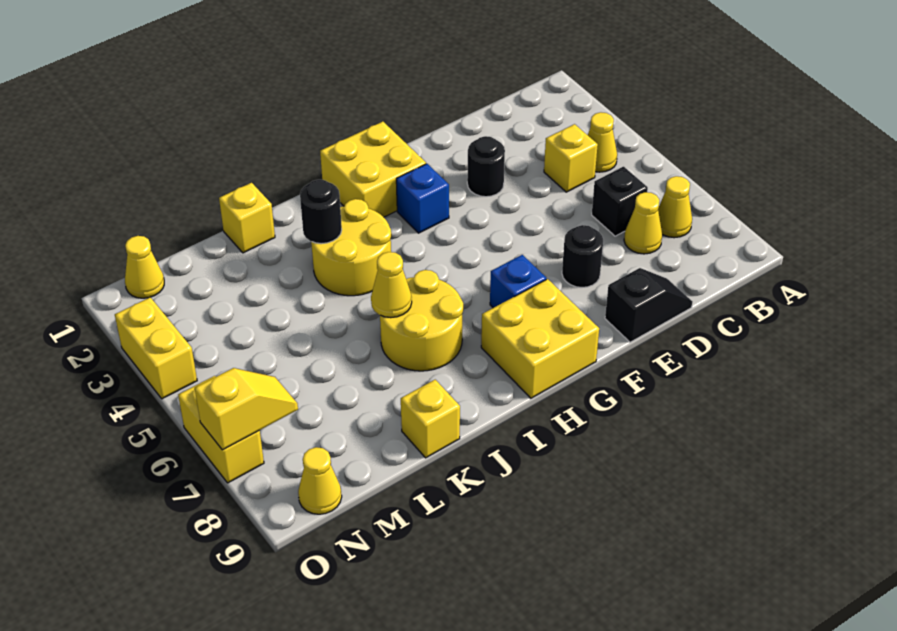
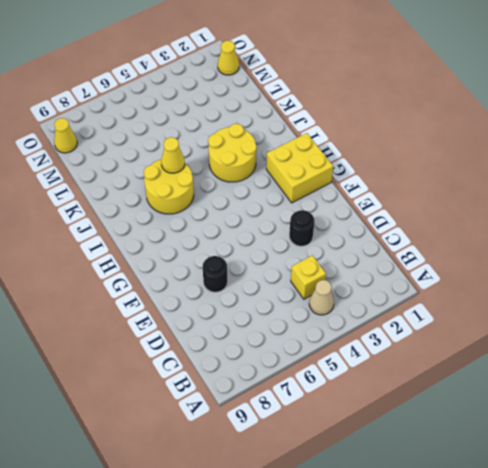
tan cone B4 level 1 -> yellow cone B4 level 1
none -> yellow cone B7 level 1
none -> black brick C6 level 1
none -> yellow cone C7 level 1

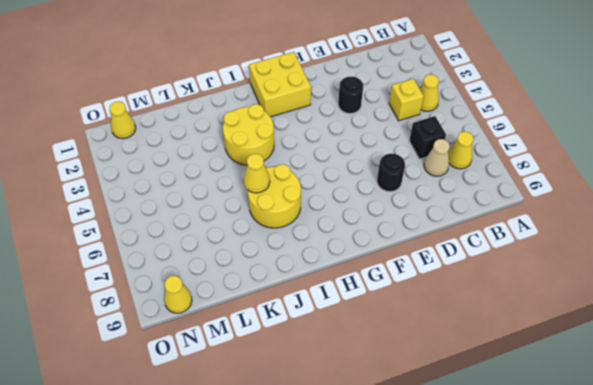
tan cone C7 level 1 -> yellow cone C7 level 1
none -> black slope D9:E9 level 1 top E
none -> blue brick G3 level 1
none -> blue brick G7 level 1

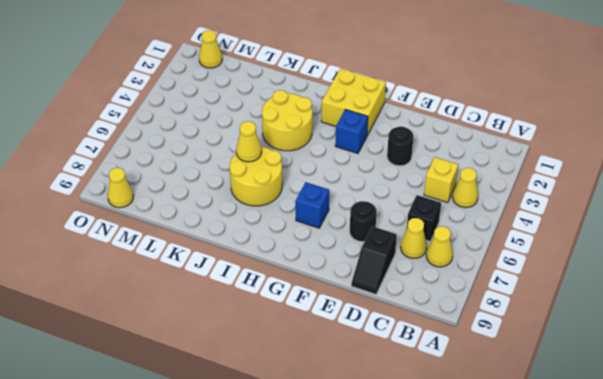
black slope D8:D9 level 1 top 8 -> black slope D9:E9 level 1 top E
none -> yellow brick G8:H9 level 1
none -> yellow brick K1 level 1
none -> yellow brick K9 level 1

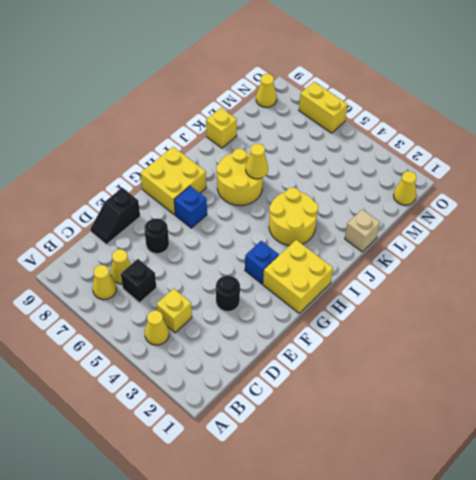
tan brick K1 level 1 -> yellow brick K1 level 1
none -> yellow brick O3:O4 level 1
none -> black round brick J3 level 2
none -> yellow slope N7:O7 level 2 top O

